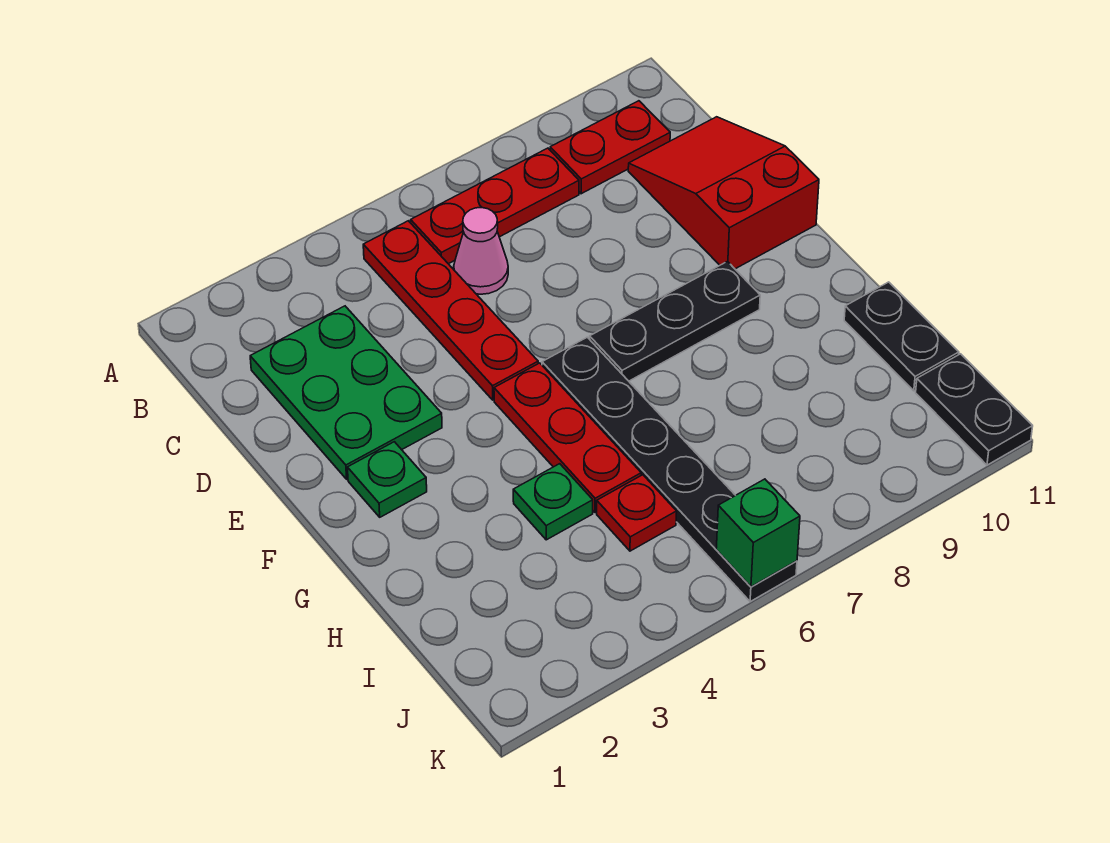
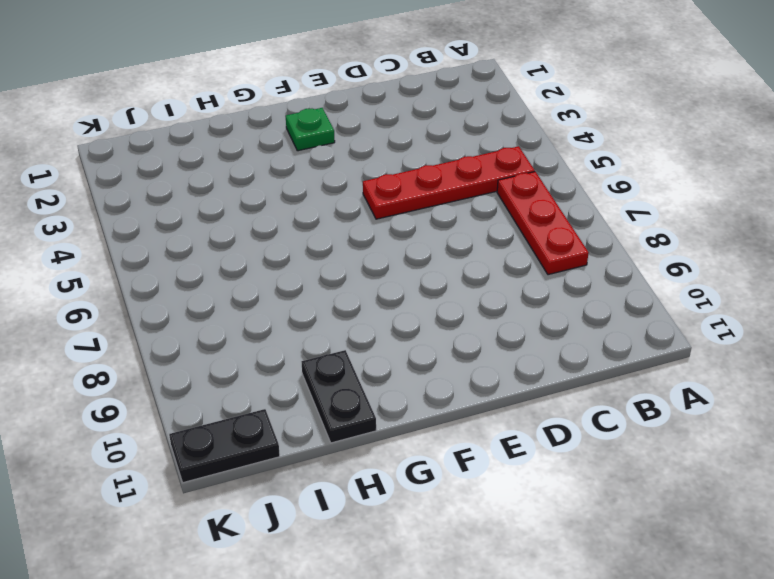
black plate H10:H11 level 1 -> black plate H11:I11 level 1
none -> red plate B9:B10 level 1
none -> green plate C2:E3 level 1
none -> pink cone C6 level 1

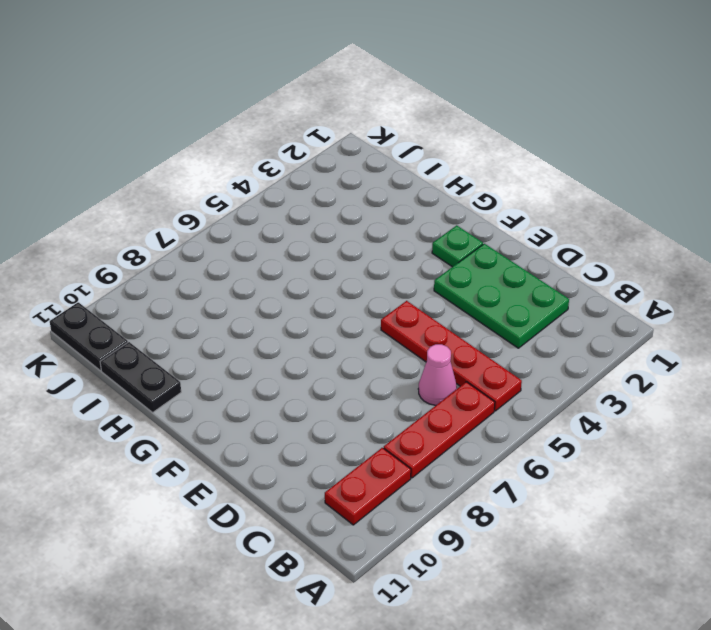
none -> red slope C10:E11 level 1 top E
none -> red plate F5:H5 level 1
none -> black plate F6:K6 level 1

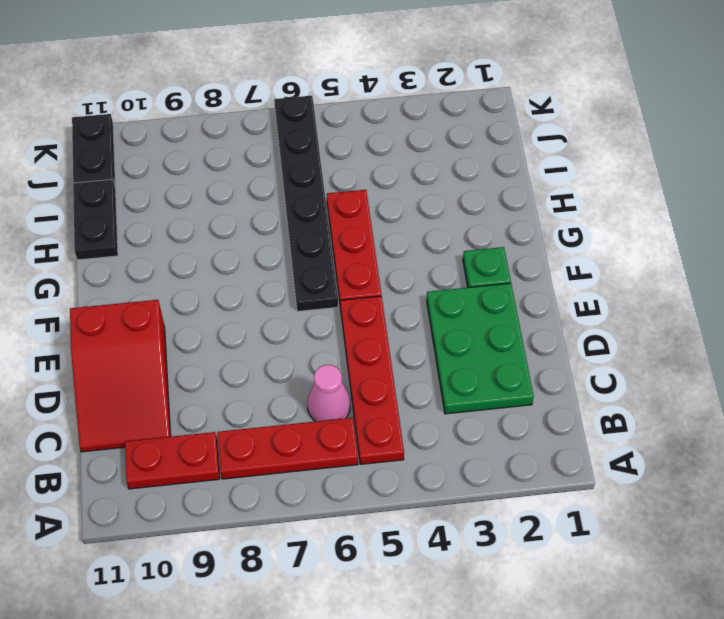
none -> black plate F7:F9 level 1
none -> green plate H4 level 1
none -> red plate I5 level 1

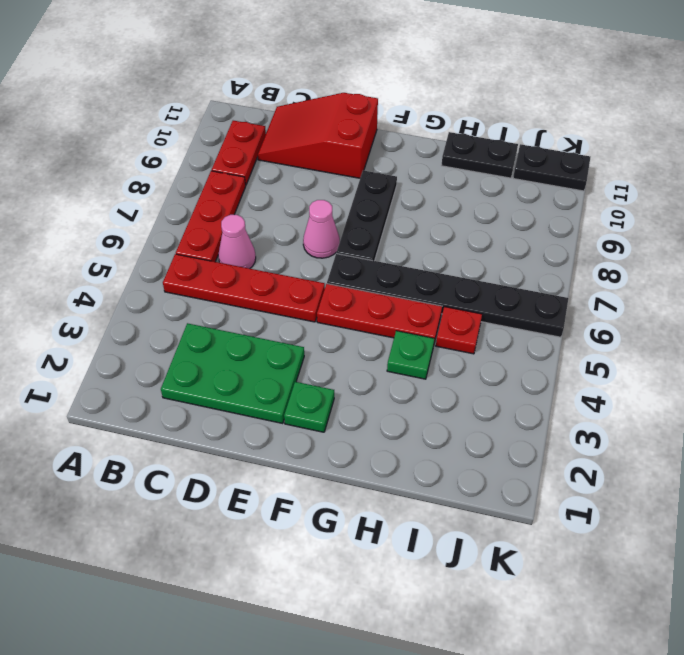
pink cone E7 level 1 -> none
none -> green brick K6 level 2

